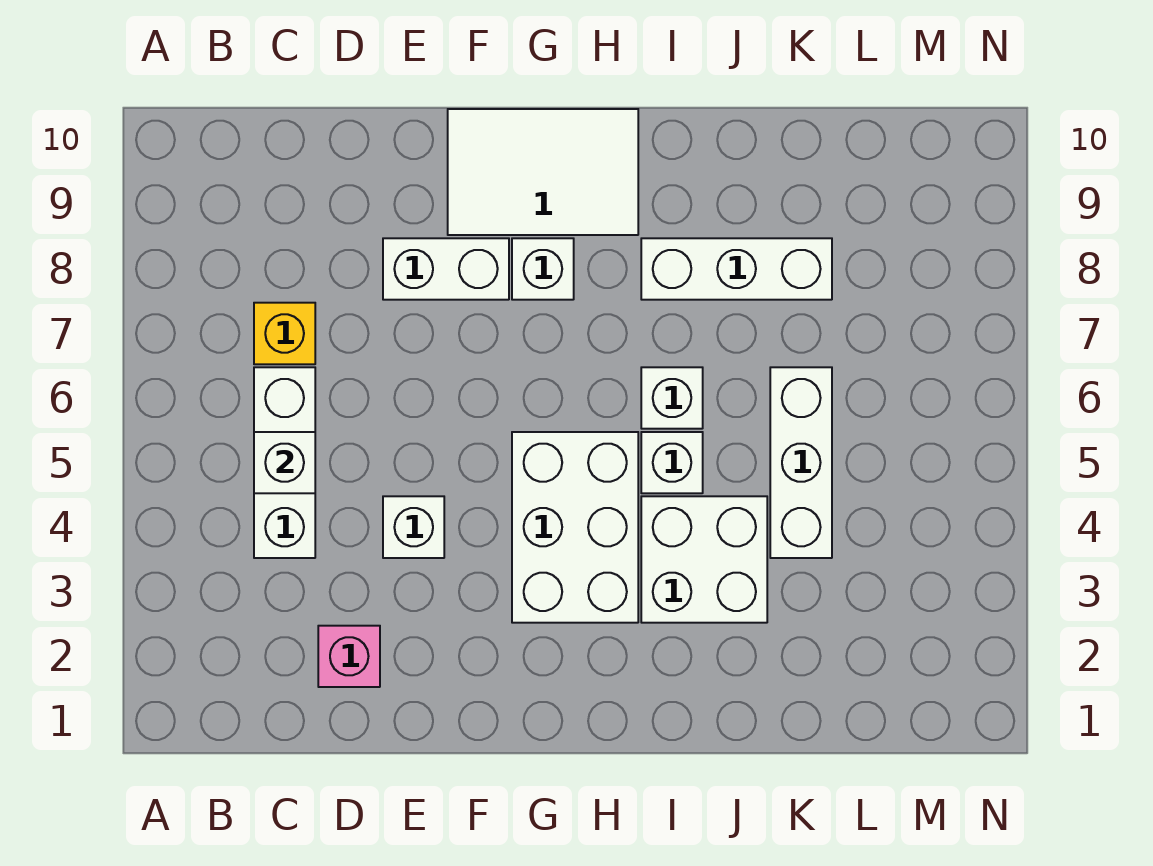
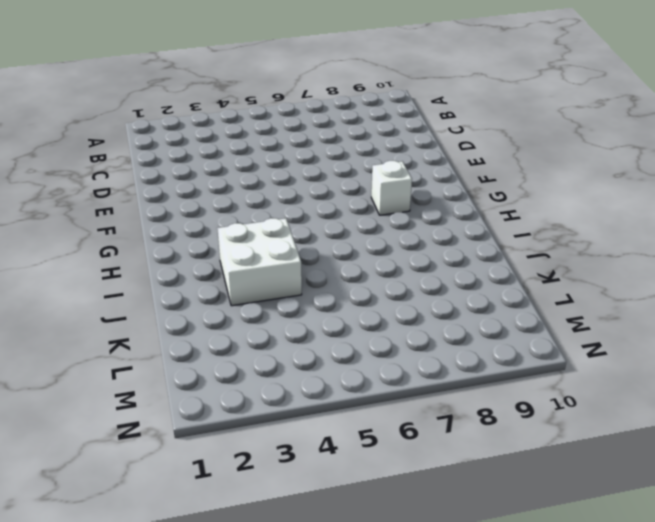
none -> white brick C4:C6 level 1
none -> yellow brick C7 level 1
none -> pink brick D2 level 1

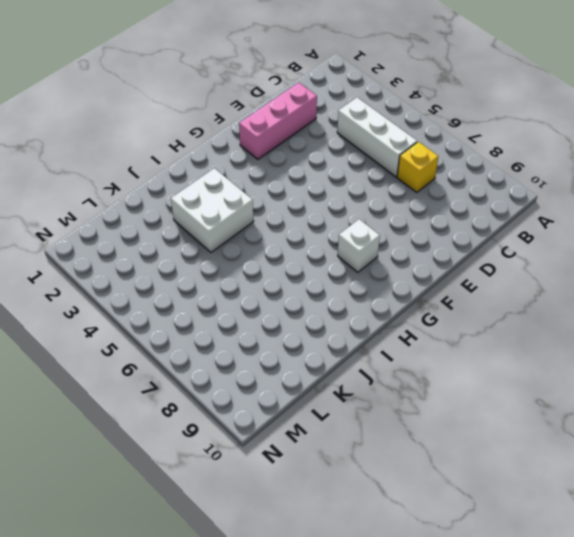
pink brick D2:F2 level 1 -> pink brick D2 level 1
none -> white brick E4 level 1
none -> white brick E8:F8 level 1
none -> white tile F9:H10 level 1

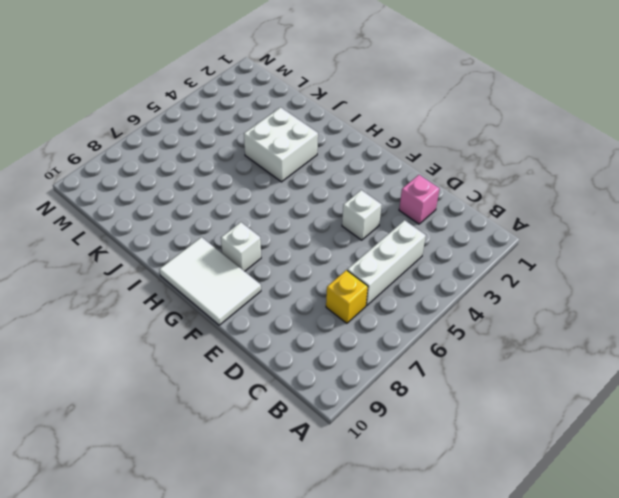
none -> white brick E8:F8 level 1
none -> white brick G3:H5 level 1
none -> white brick I5 level 1

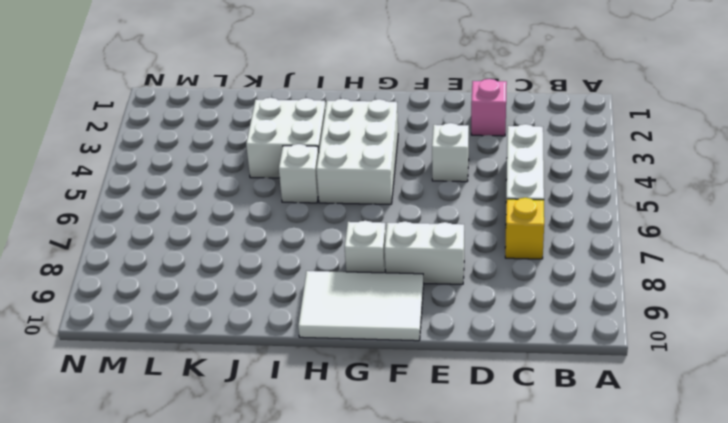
none -> white brick I6 level 1
none -> white brick I8:K8 level 1
none -> white brick K4:K6 level 1

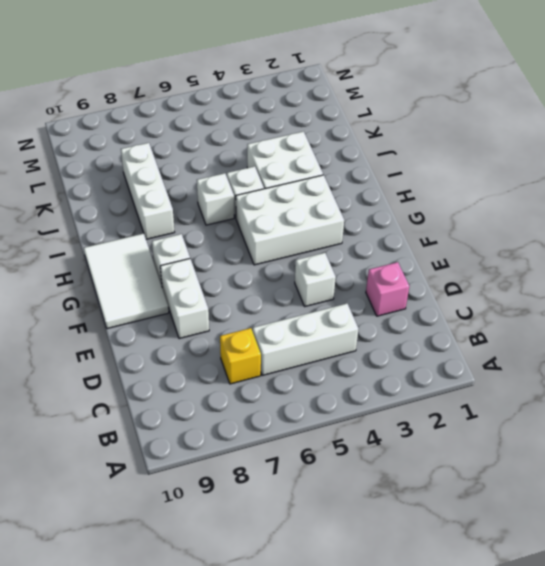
none -> white brick K4:K6 level 1
none -> white brick C5 level 2

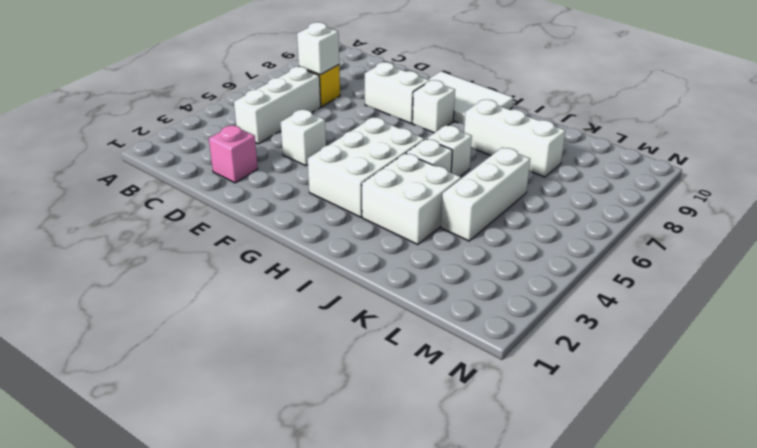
white brick C7 level 2 -> white brick C5 level 2

